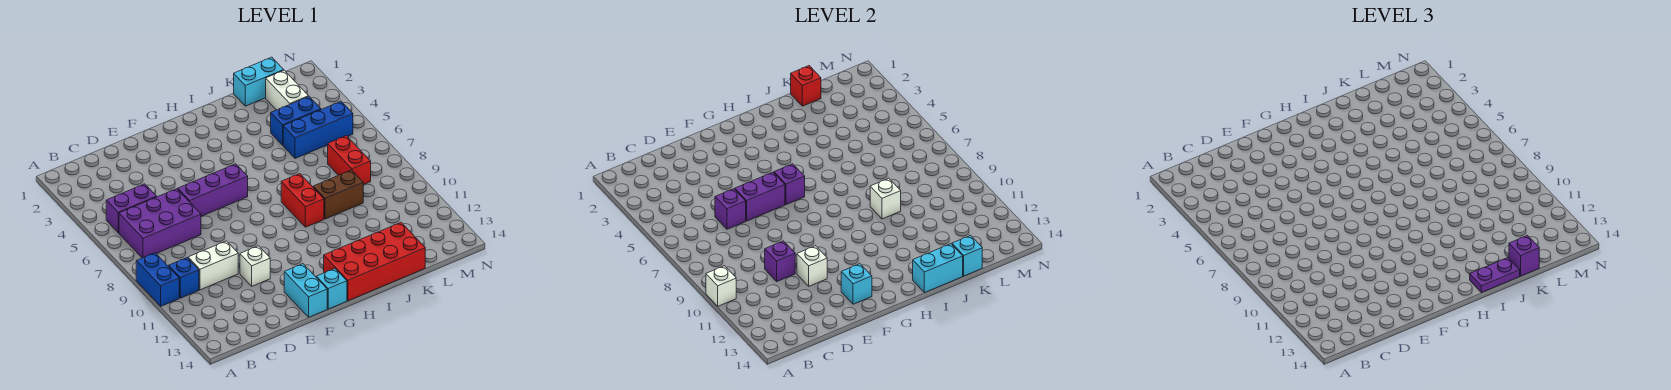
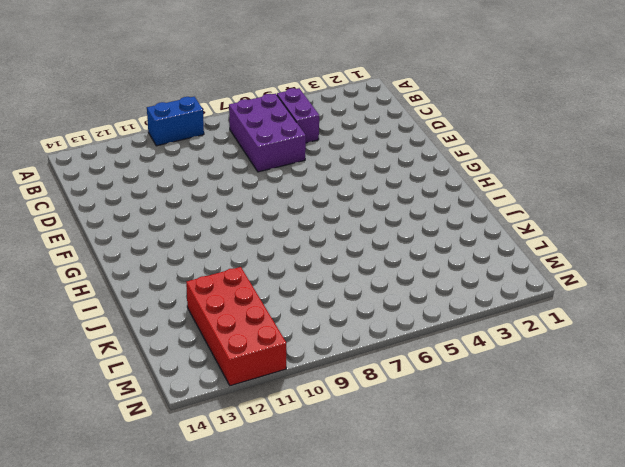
red brick K11:N12 level 1 -> red brick H13:K14 level 1
none -> blue brick B10 level 1
none -> white brick C10:D10 level 1
none -> purple brick E6:G6 level 1
none -> white brick E11 level 1

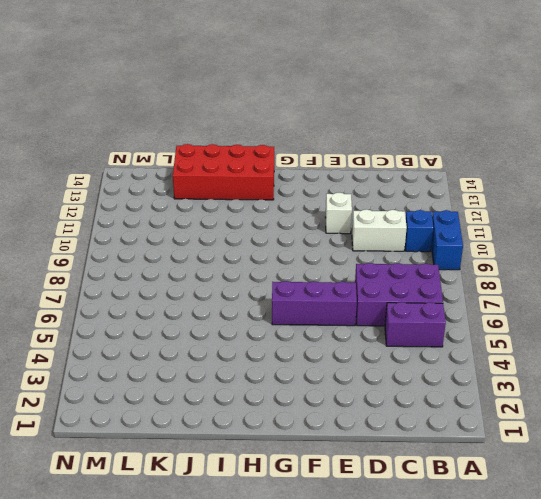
none -> cyan brick F13:F14 level 1
none -> cyan brick G14 level 1
none -> red brick I8:I9 level 1
none -> brown brick J9:K9 level 1

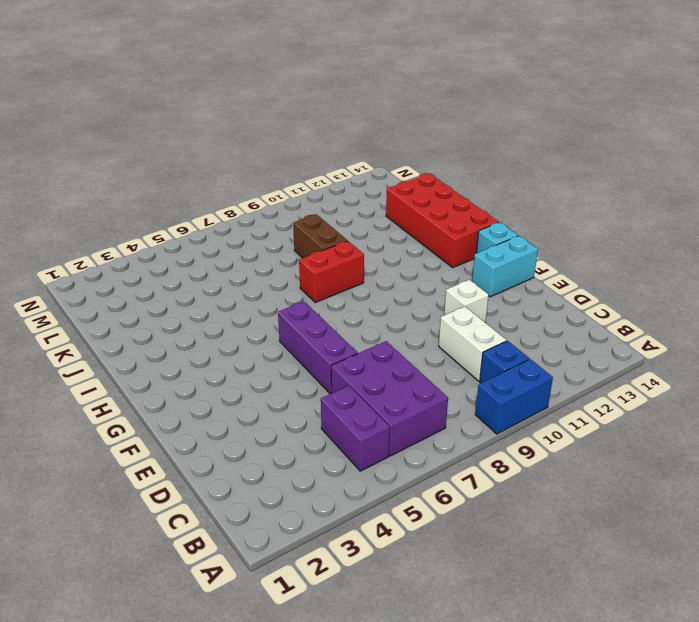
none -> cyan brick K1:L1 level 1
none -> blue brick K4:L4 level 1
none -> blue brick K5:M5 level 1
none -> white brick L2:L3 level 1

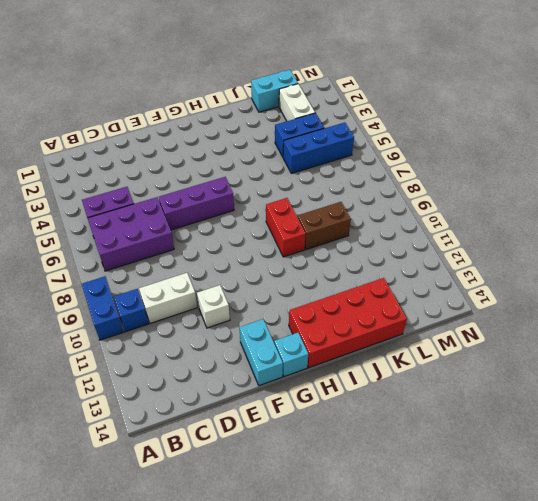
none -> red brick L7:L8 level 1
none -> white brick A10 level 2
none -> purple brick D6 level 2
none -> purple brick D10 level 2

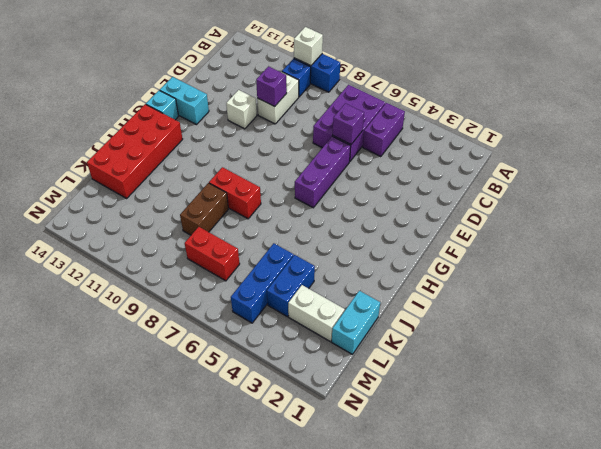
none -> purple brick E6:F6 level 2
none -> white brick E11 level 2
none -> cyan brick F13 level 2
none -> purple brick G6 level 2

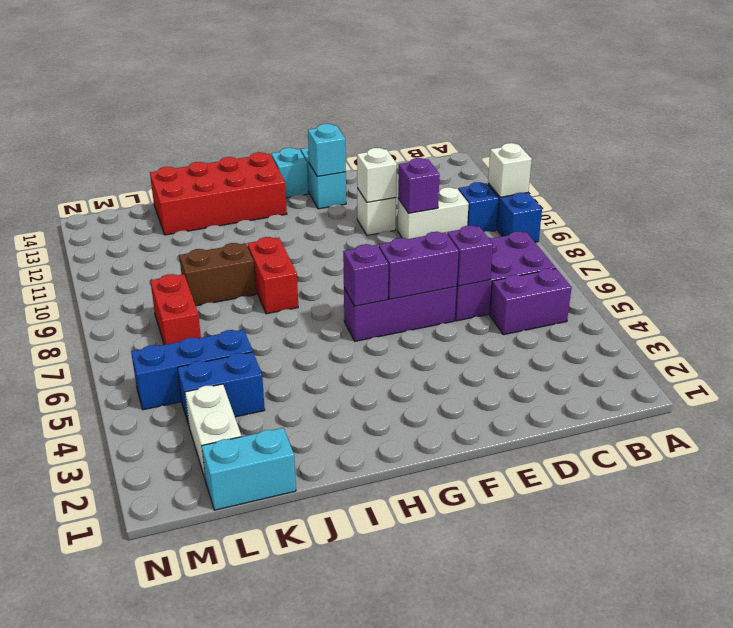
none -> cyan brick I14:J14 level 2
none -> white brick J9 level 2
none -> red brick K1 level 2
none -> cyan brick K14 level 2

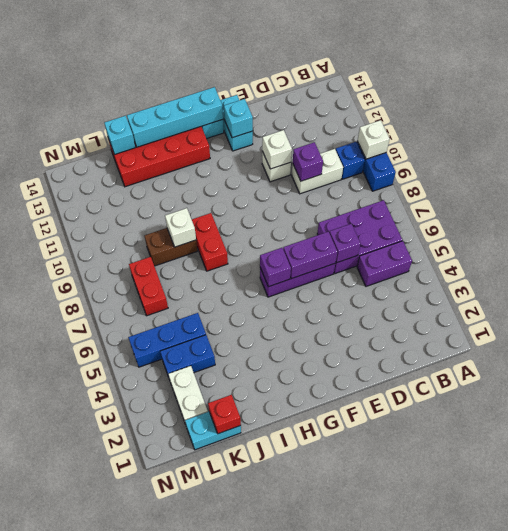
cyan brick G14:J14 level 2 -> cyan brick I14:J14 level 2
none -> purple plate I14:J14 level 3
none -> purple brick K14 level 3

